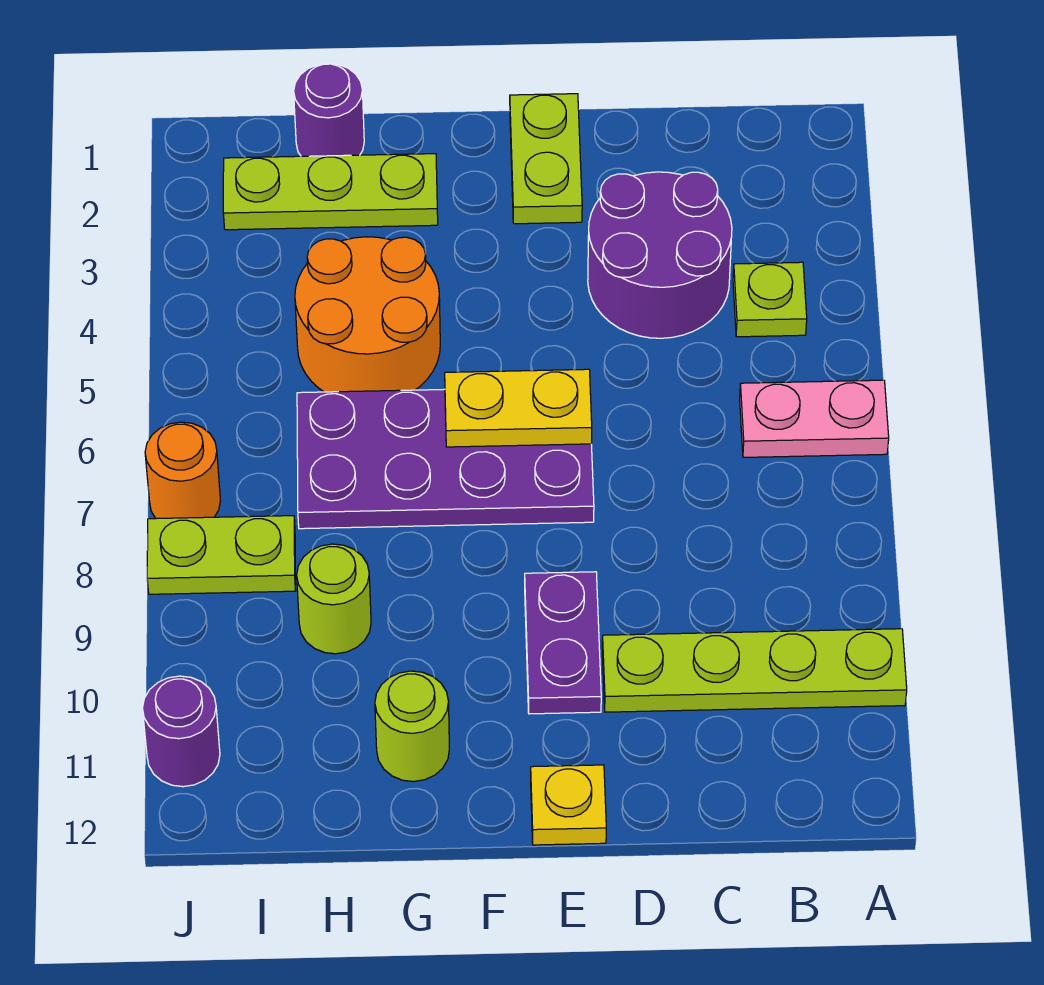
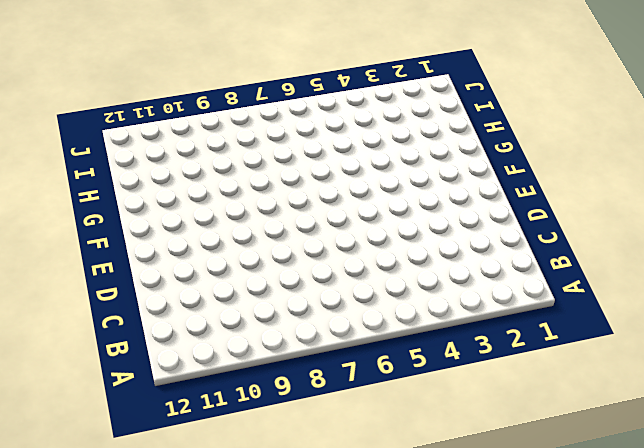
none -> pink plate A6:B6 level 1
none -> lime plate A10:D10 level 1
none -> lime plate B4 level 1

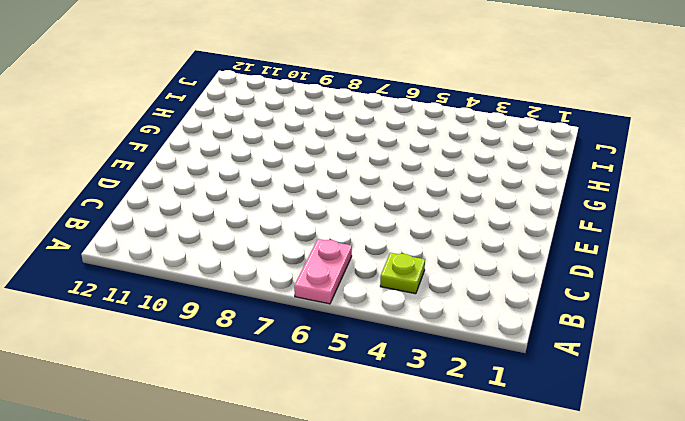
none -> lime plate A10:D10 level 1
none -> purple round brick C3:D4 level 1
none -> lime plate E1:E2 level 1

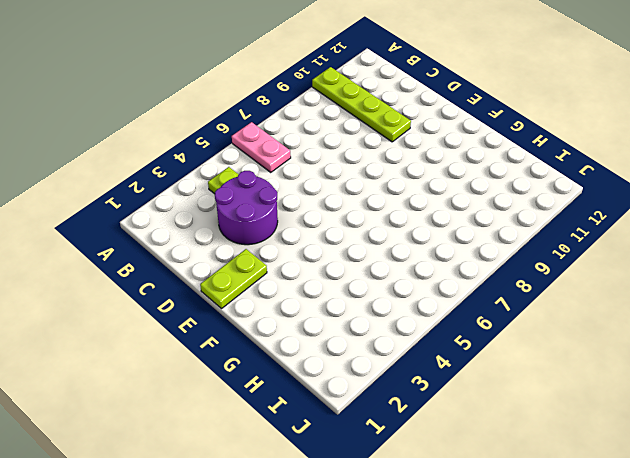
none -> purple plate E6:H7 level 1
none -> purple plate E9:E10 level 1
none -> yellow plate E12 level 1

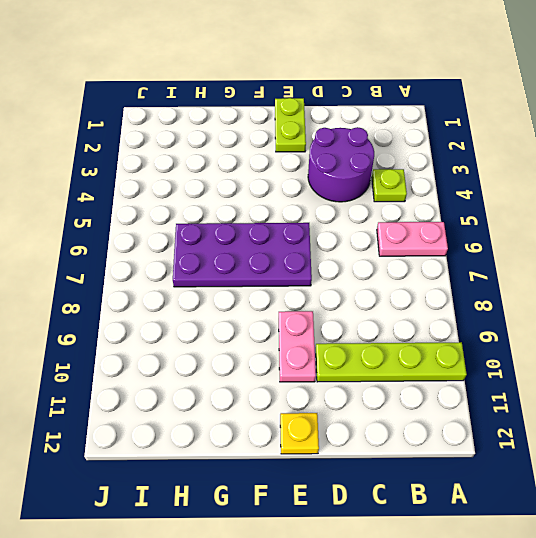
pink plate E9:E10 level 1 -> purple plate E9:E10 level 1
none -> lime plate G2:I2 level 1
none -> orange round brick G4:H5 level 1
none -> lime round brick G11 level 1

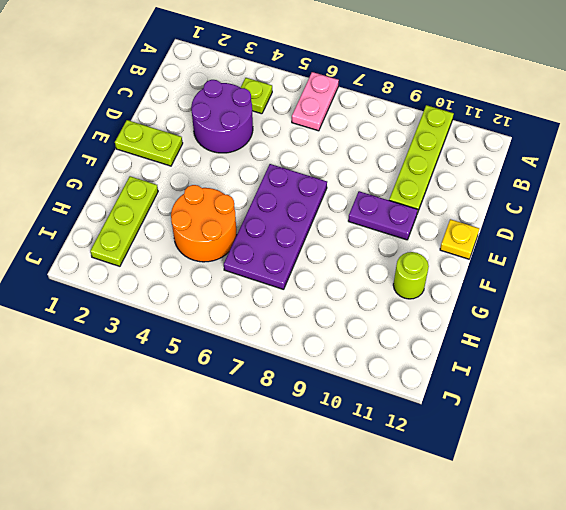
none -> purple round brick H1 level 1
none -> lime round brick H9 level 1
none -> lime plate I8:J8 level 1

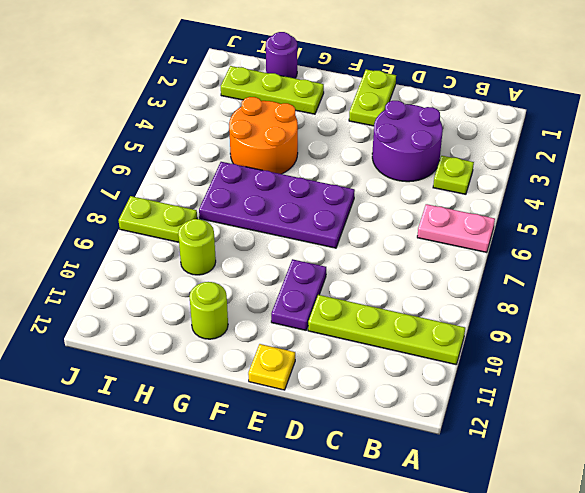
none -> orange round brick J7 level 1
none -> purple round brick J11 level 1
none -> yellow plate E6:F6 level 2

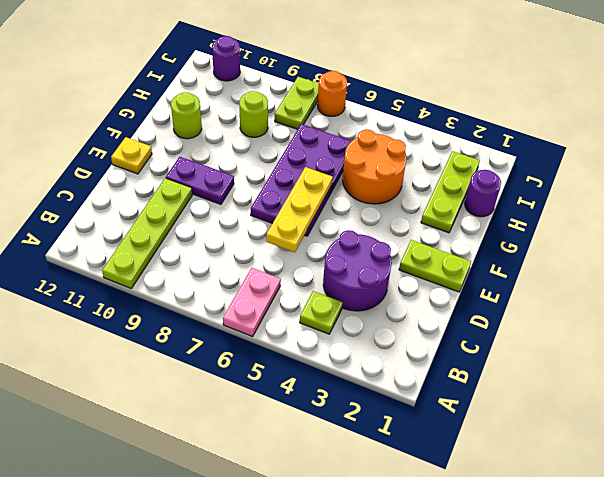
yellow plate D6:F6 level 2 -> yellow plate E6:F6 level 2

